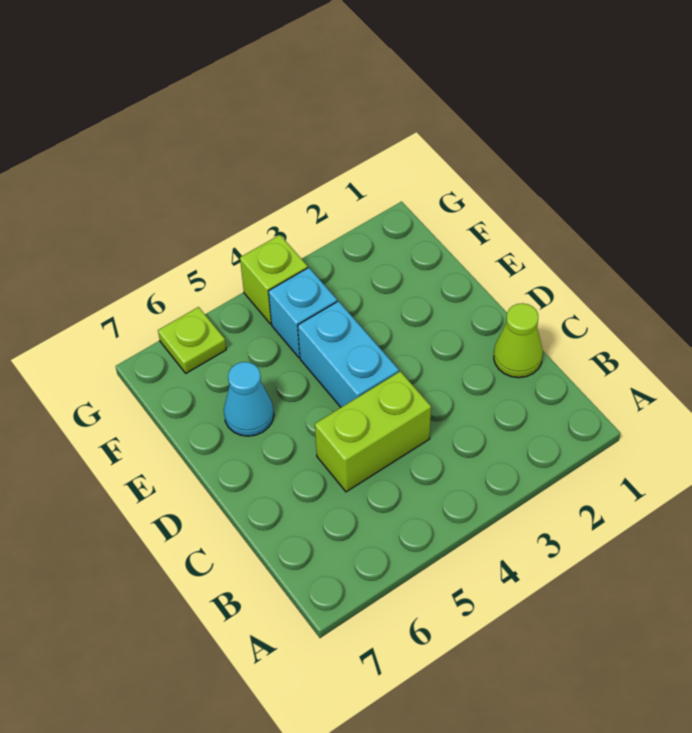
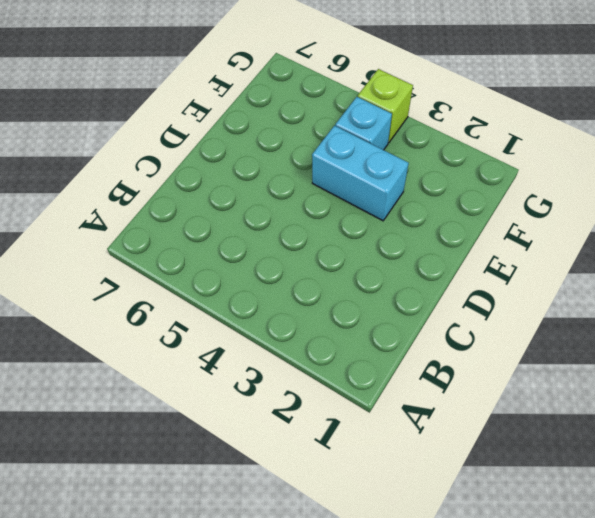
cyan brick E3:E4 level 1 -> cyan brick D4:E4 level 1
none -> lime cone C1 level 1
none -> lime brick C4:C5 level 1

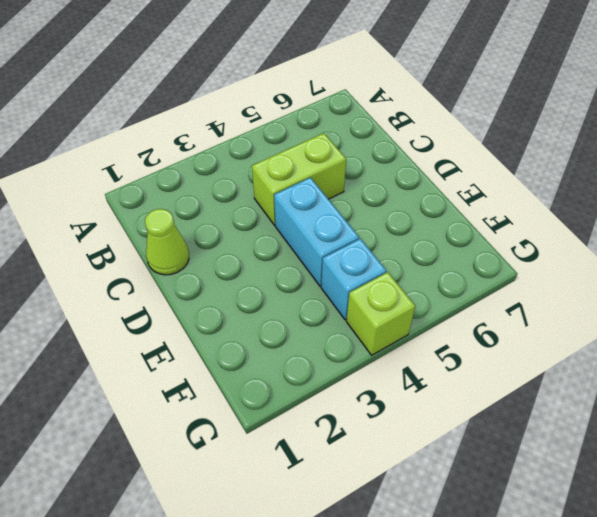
none -> cyan cone E6 level 1
none -> lime plate G6 level 1

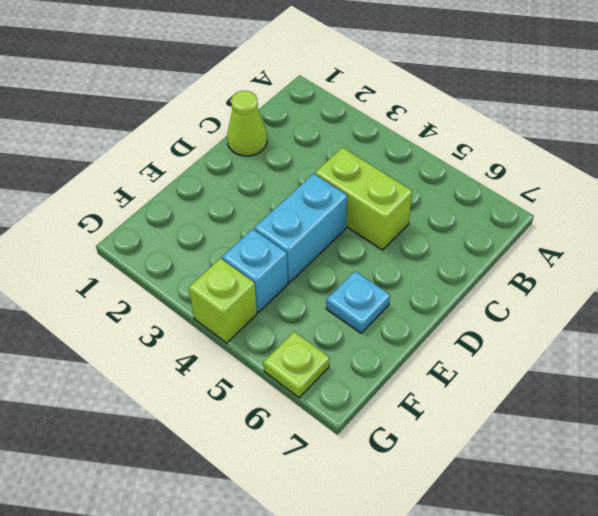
cyan plate E6 level 1 -> cyan cone E6 level 1

